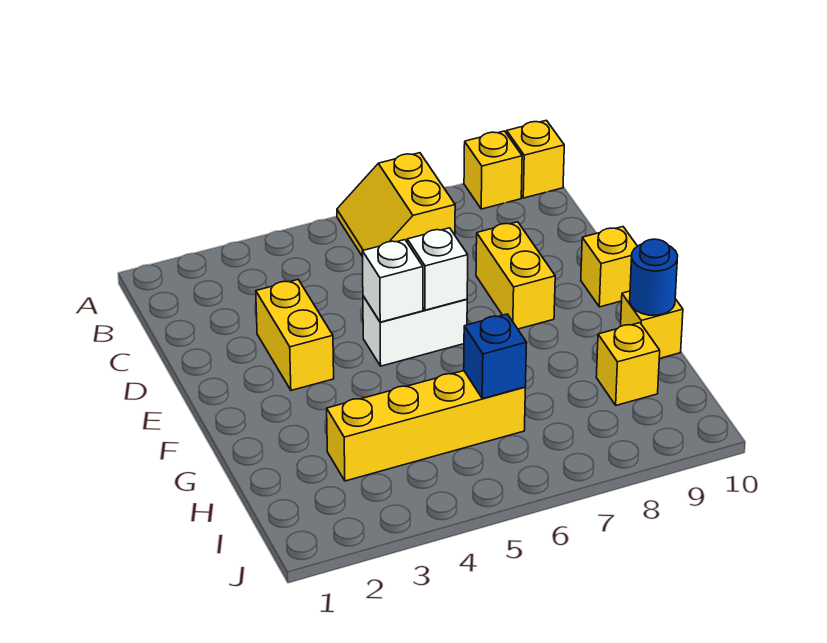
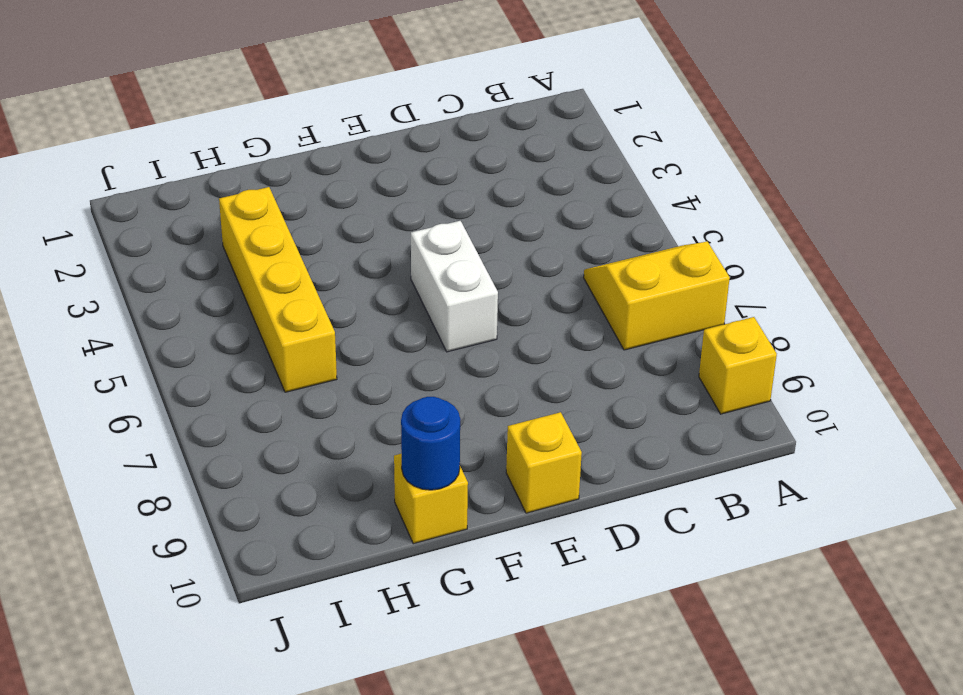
none -> yellow brick A10 level 1
none -> yellow brick D3:E3 level 1
none -> yellow brick D8:E8 level 1

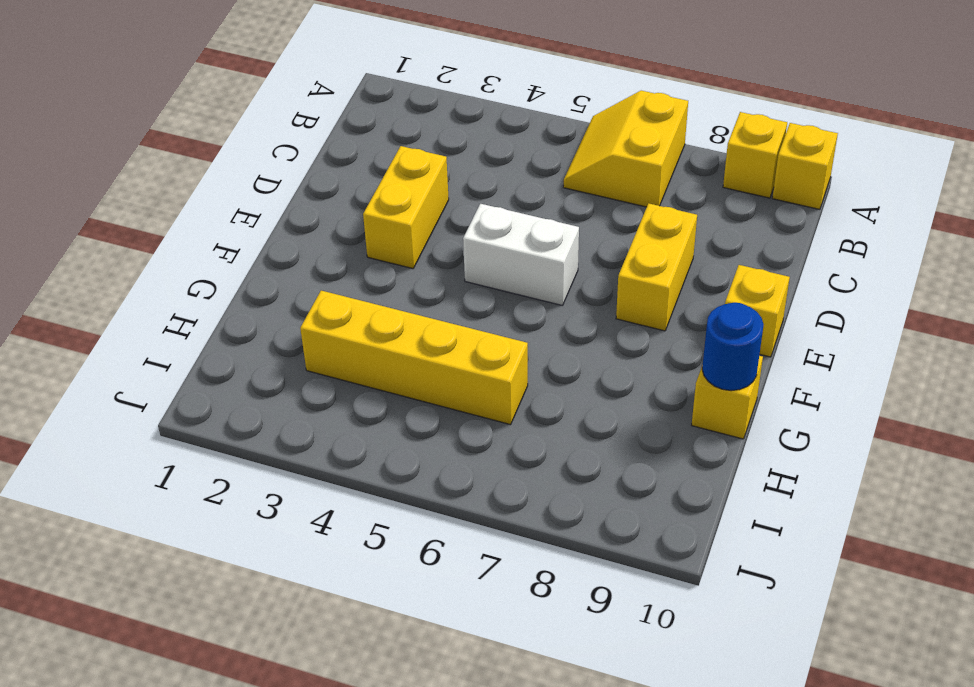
none -> yellow brick H9 level 1
none -> white brick E5 level 2
none -> white brick E6 level 2

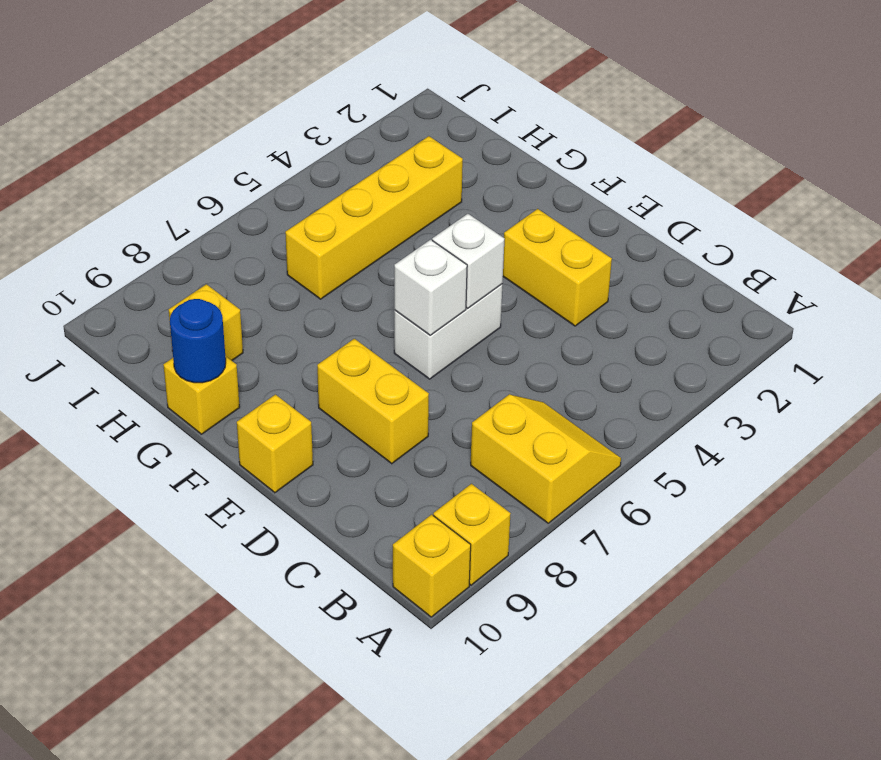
none -> blue brick H6 level 2

